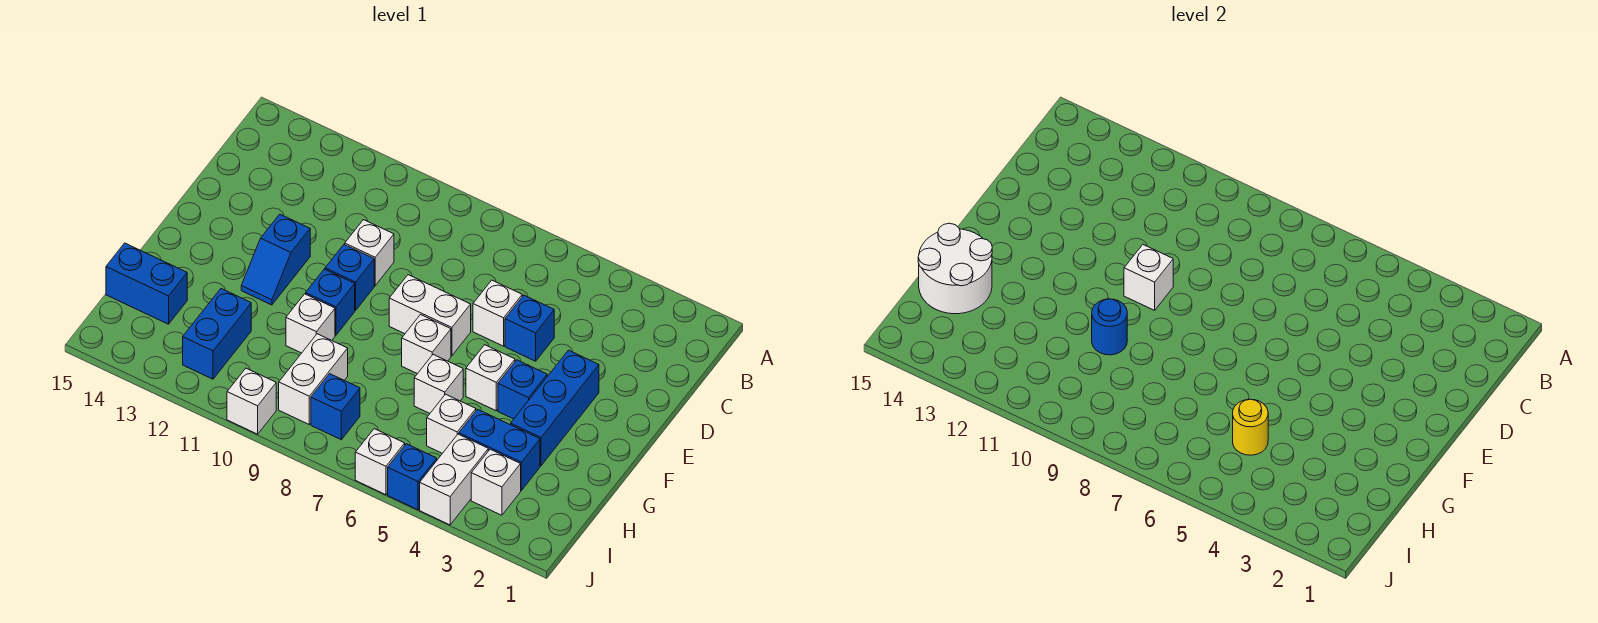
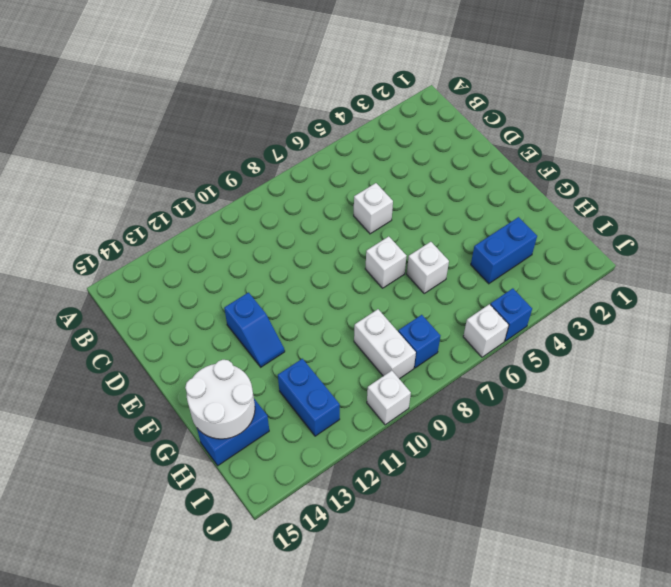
none -> blue brick D5 level 1
none -> white brick D10 level 1
none -> blue brick E3:G3 level 1

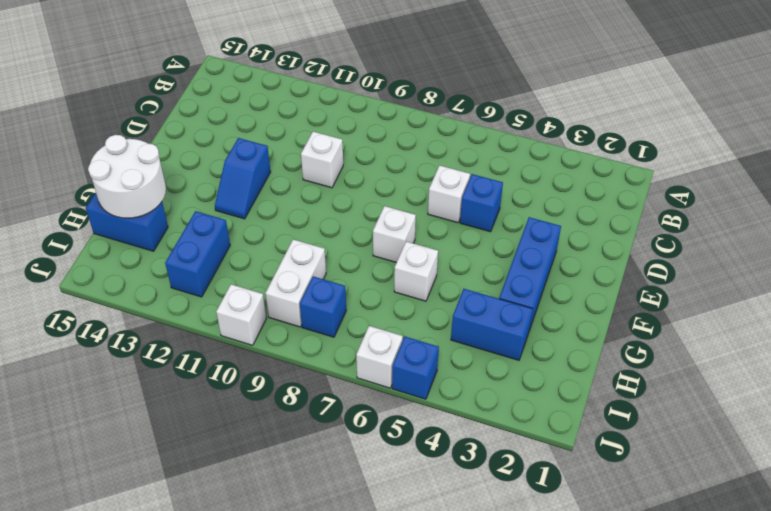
none -> white brick E7:E8 level 1
none -> blue brick E10 level 1
none -> blue brick F4 level 1

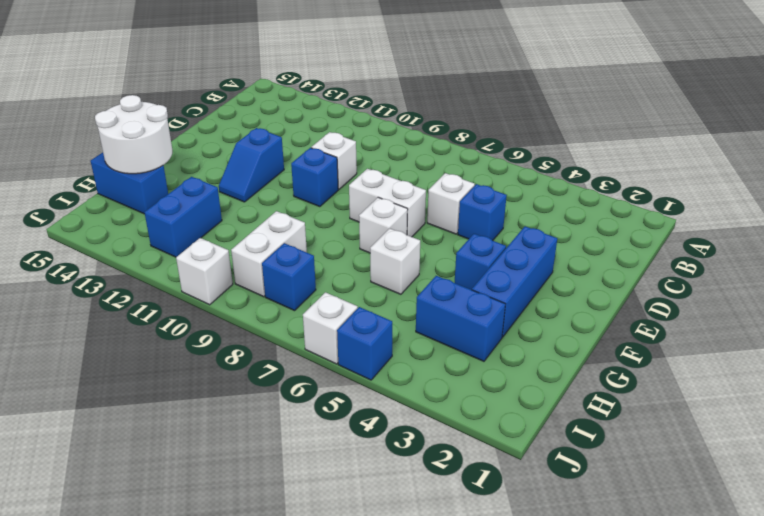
none -> white brick F5 level 1
none -> blue brick F10 level 1
none -> white brick G10 level 1

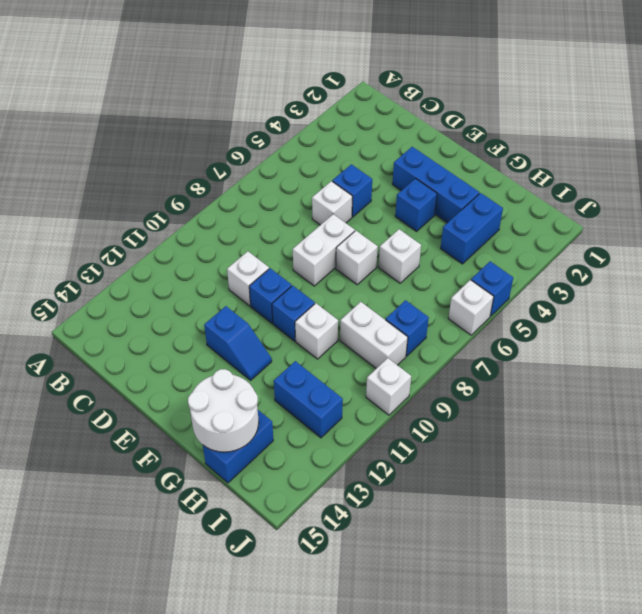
none -> white brick F5 level 1
none -> white brick H5 level 1
none -> white brick I3 level 1

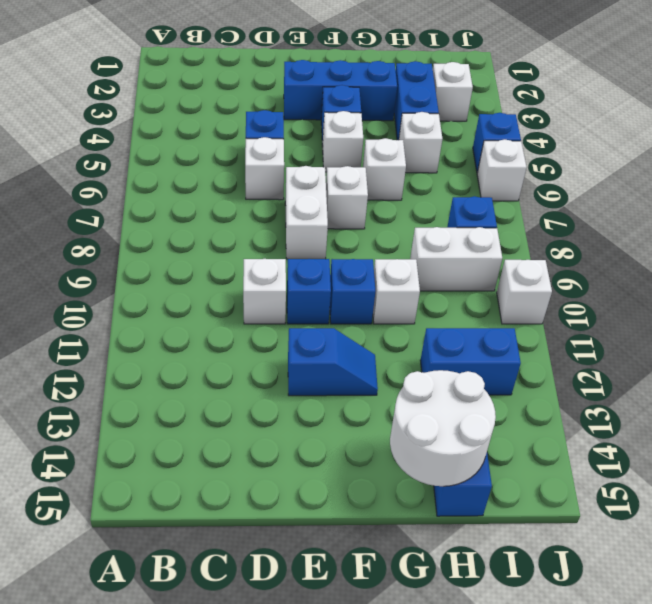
none -> white brick I4:J4 level 1
none -> white brick E10 level 2
none -> blue round brick G10 level 2

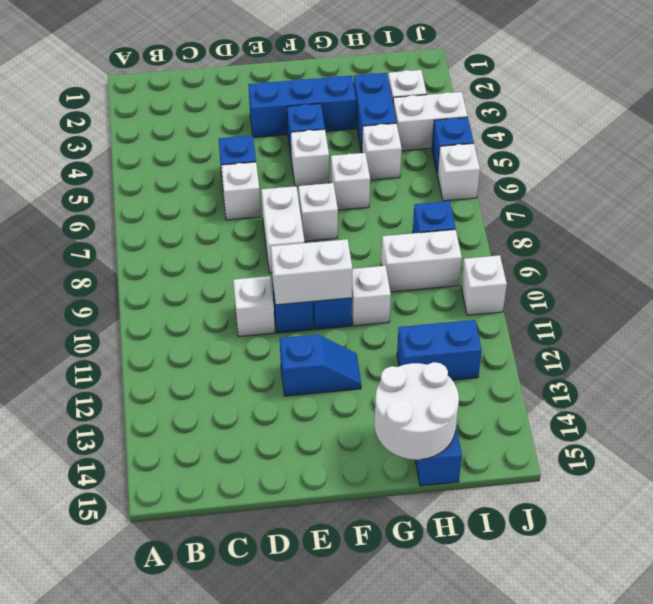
white brick E10:F10 level 2 -> white brick E10 level 2
none -> blue round brick G10 level 2
none -> yellow round brick H5 level 2

